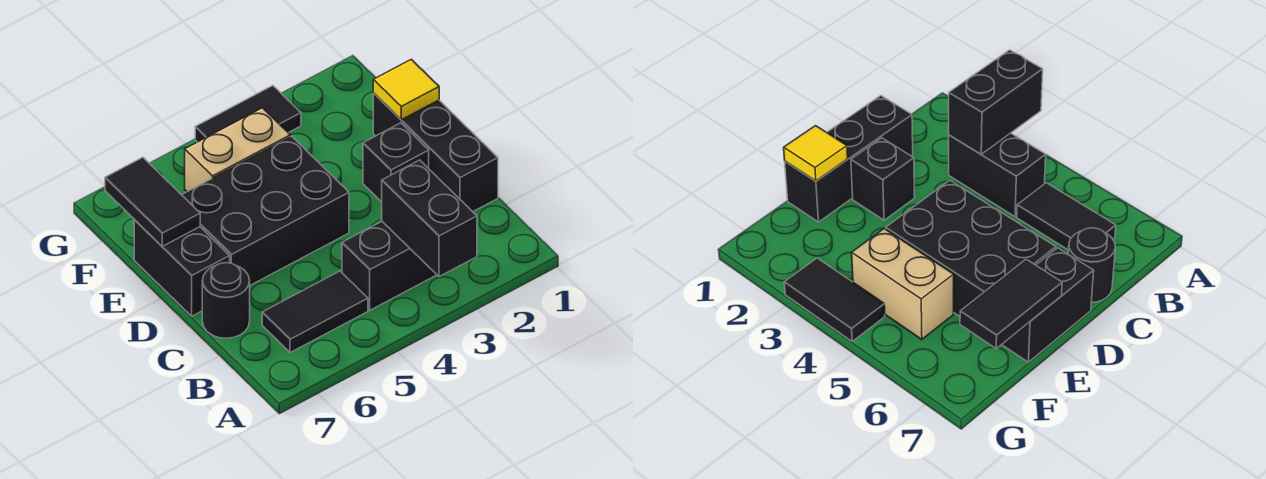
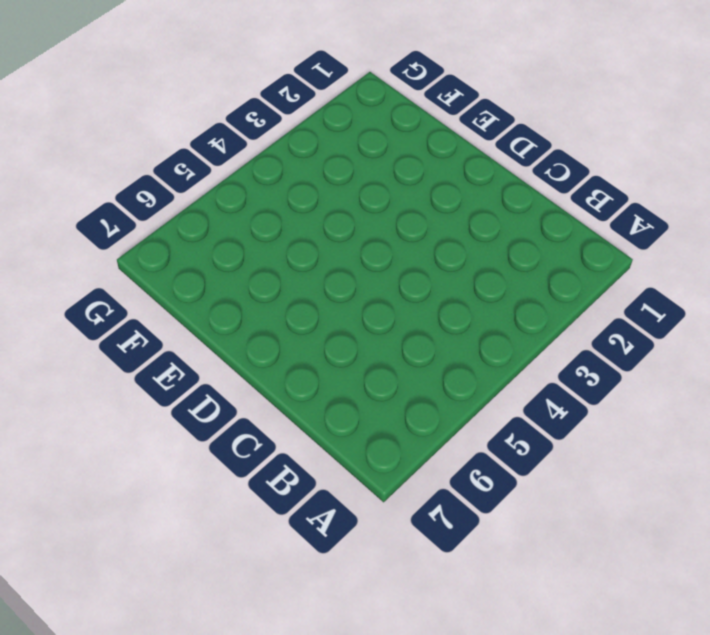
none -> black brick B3:B4 level 1
none -> black tile B5:B6 level 1
none -> black brick C1:E1 level 1

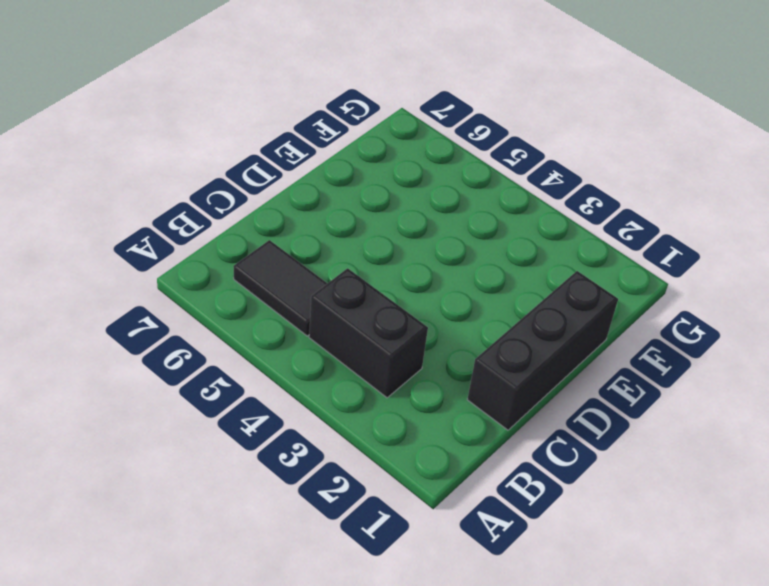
none -> black round brick C7 level 1
none -> black brick D2 level 1
none -> black brick D4:E6 level 1

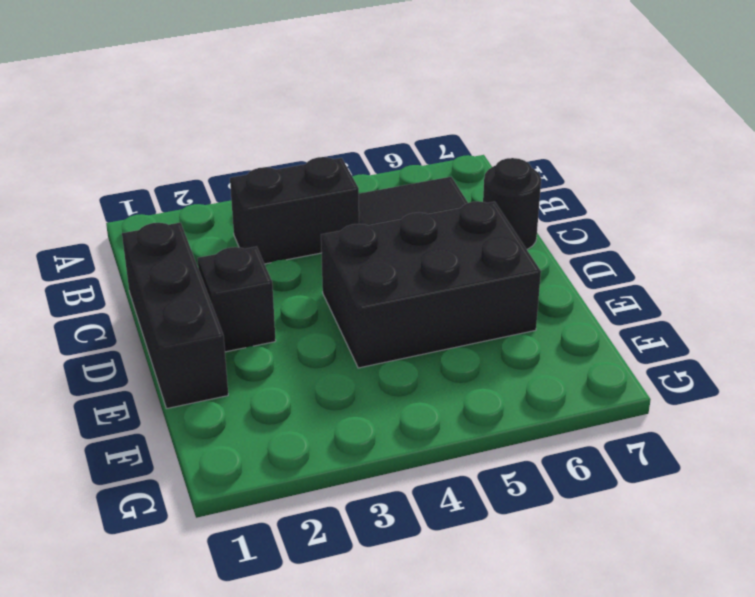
none -> black brick D7:E7 level 1
none -> tan brick F4:F5 level 1
none -> black tile G3:G4 level 1

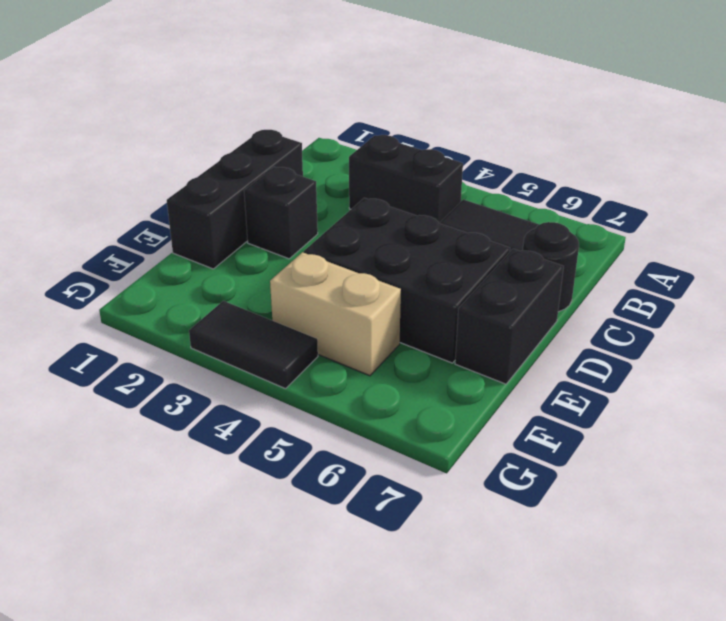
none -> black brick A3:B3 level 2
none -> yellow tile E1 level 2
none -> black tile E7:F7 level 2

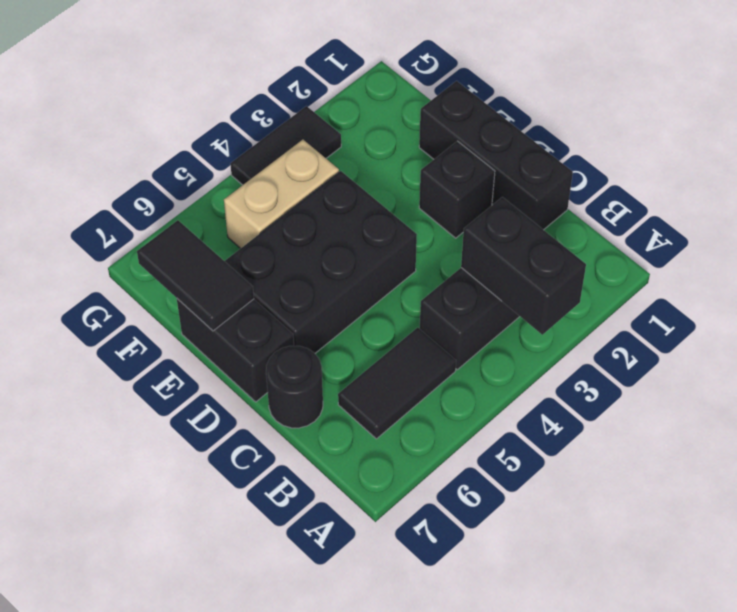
none -> yellow tile E1 level 2

